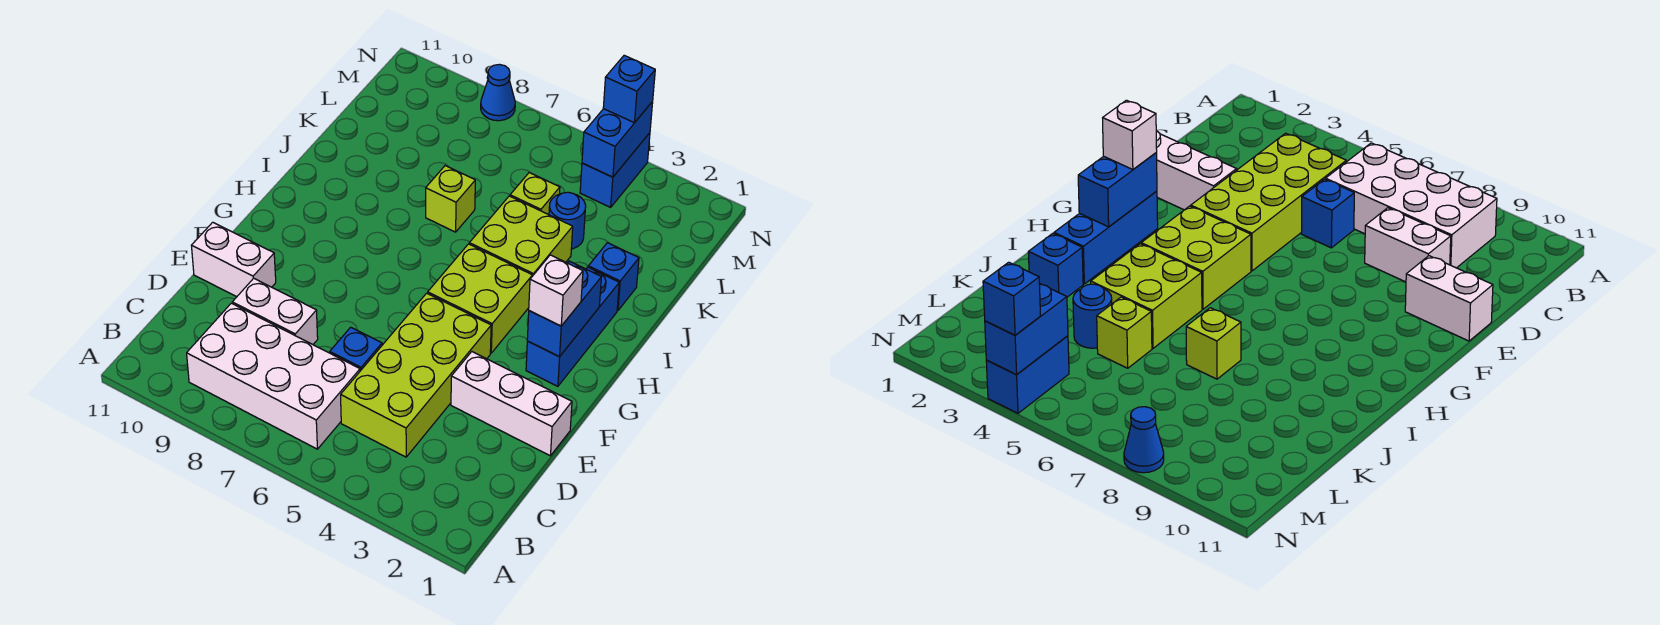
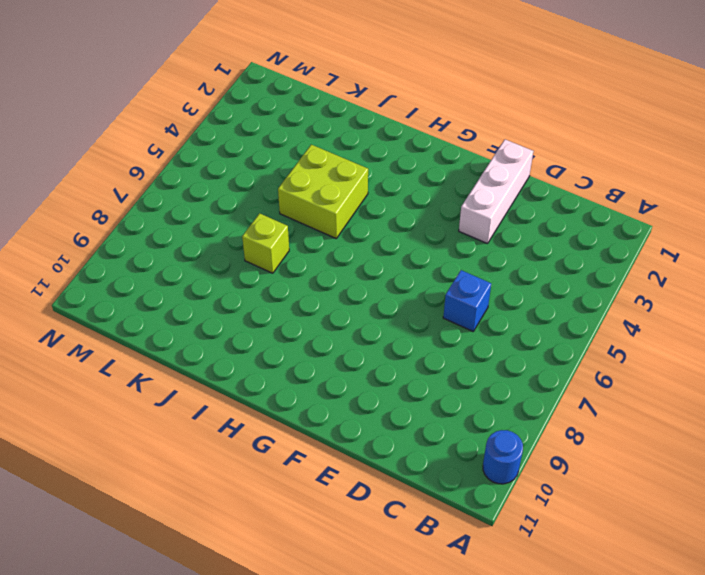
blue round brick A10 level 1 -> blue round brick K4 level 1
none -> white brick B6:C9 level 1
none -> lime brick C4:F5 level 1
none -> white brick D8:D9 level 1

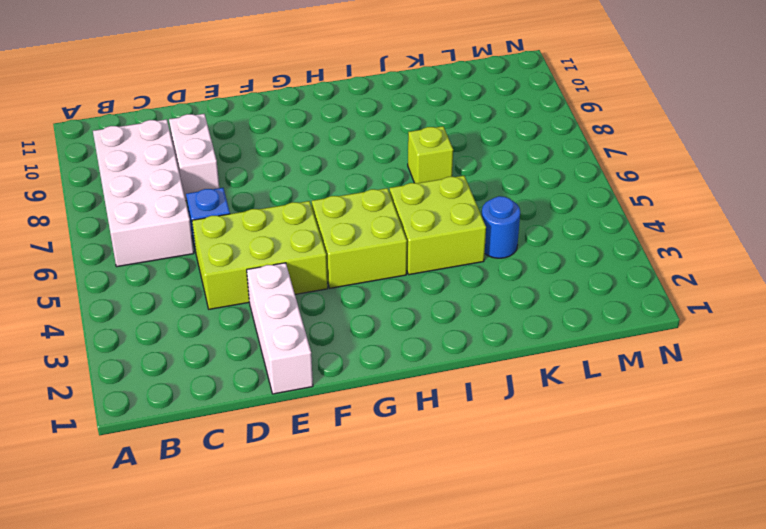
lime brick D4:F5 level 1 -> lime brick C4:F5 level 1
none -> white brick E10:E11 level 1
none -> blue brick G2:I2 level 1
none -> blue brick J2 level 1

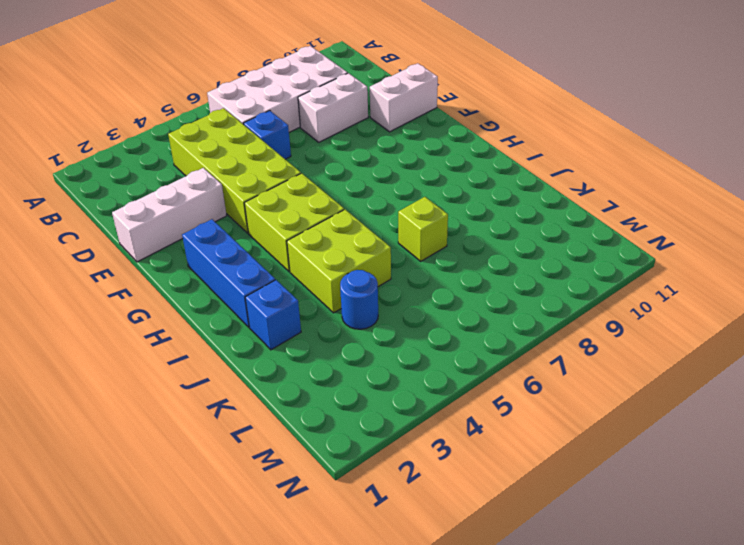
none -> lime brick K5 level 1
none -> blue brick M4:N4 level 1
none -> blue cone N8 level 1

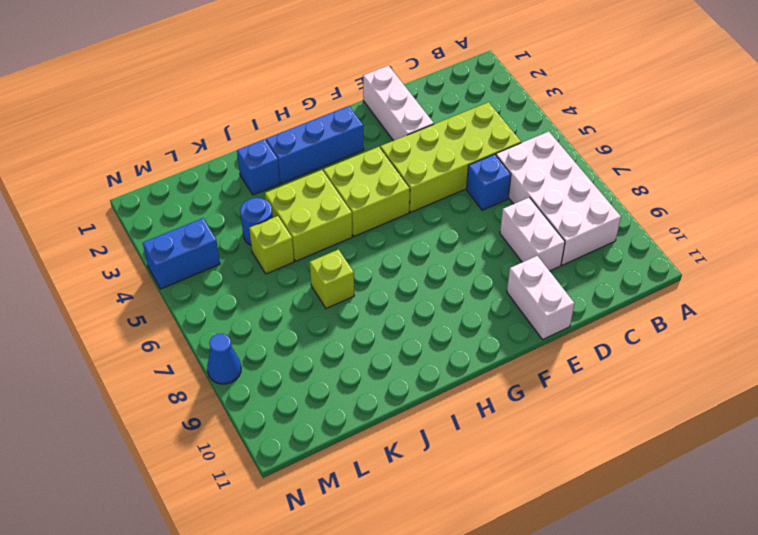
none -> blue brick G2:H2 level 2
none -> blue brick M4:N4 level 2
none -> white brick G2 level 3

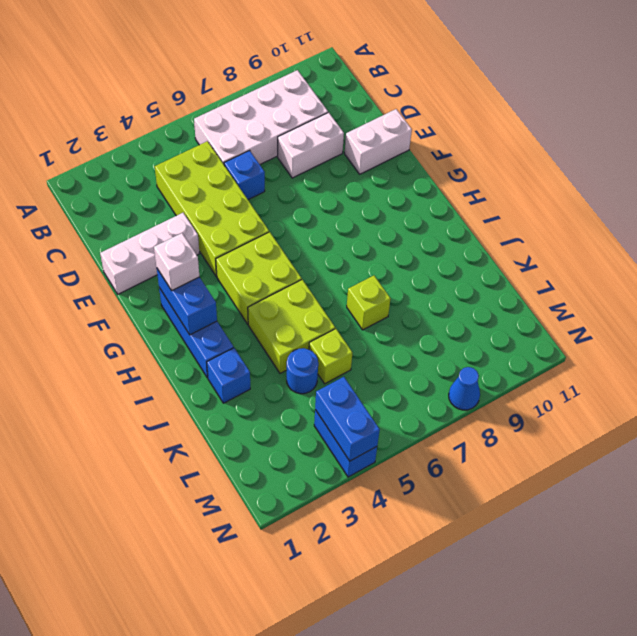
none -> blue brick N4 level 3

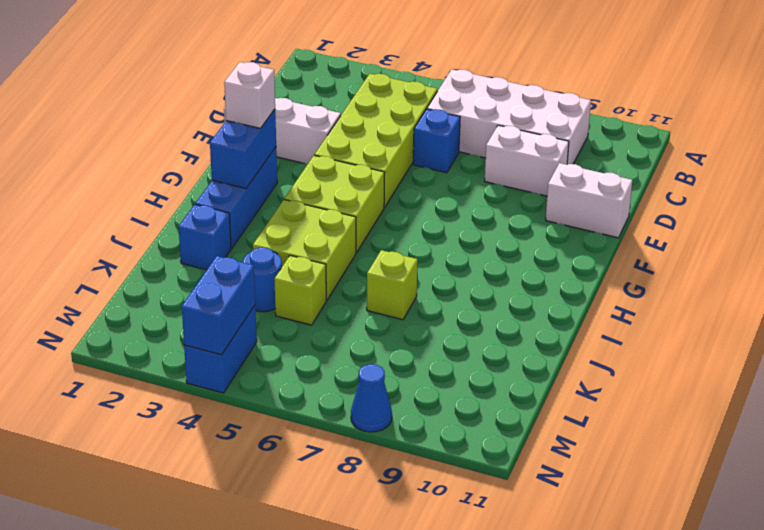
none -> blue brick N4 level 3

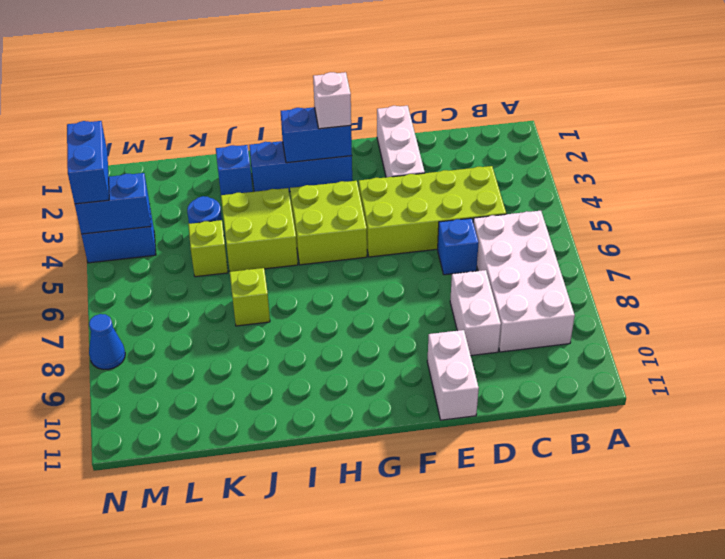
blue brick N3:N4 level 3 -> blue brick N4 level 3

